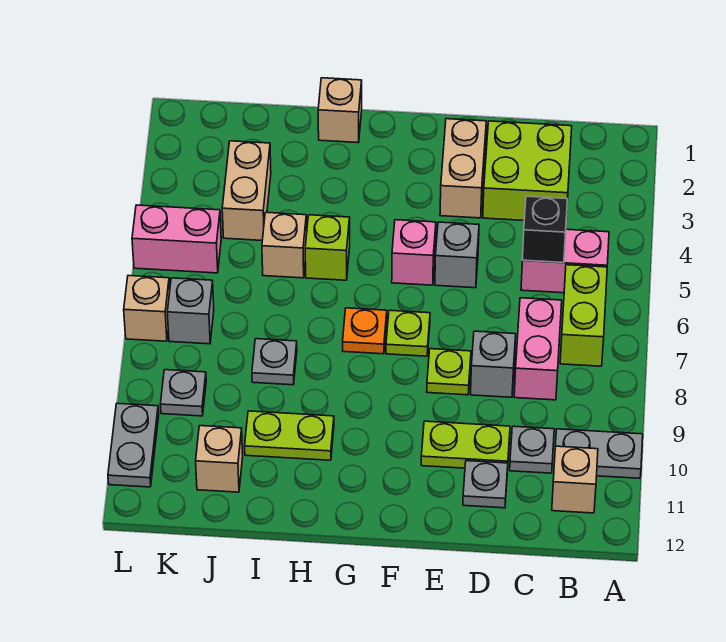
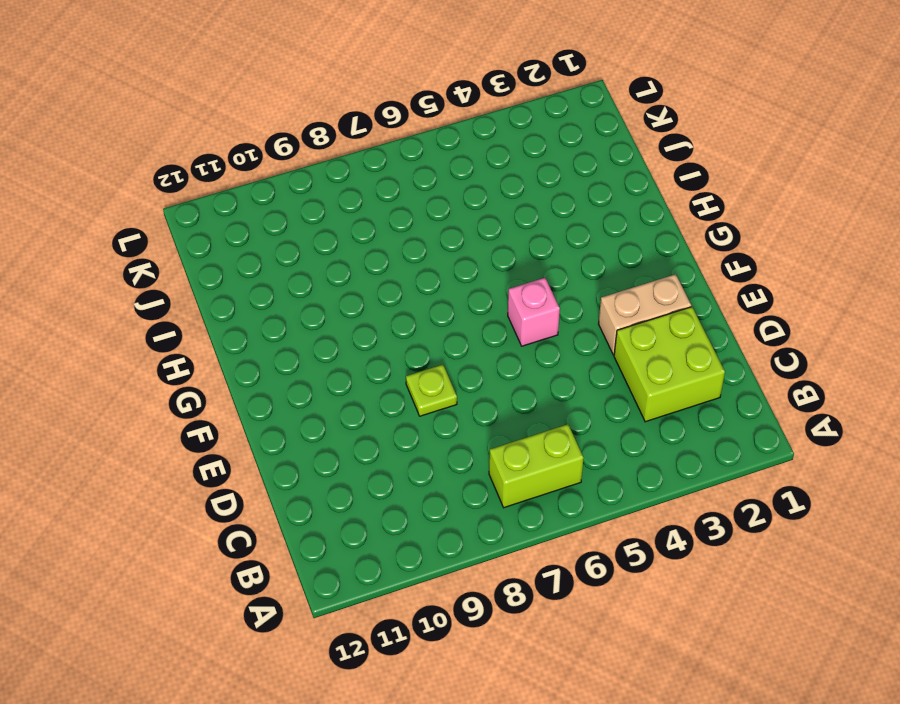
none -> grey plate A10:B10 level 1
none -> pink brick B5:C5 level 1
none -> tan brick B11 level 1

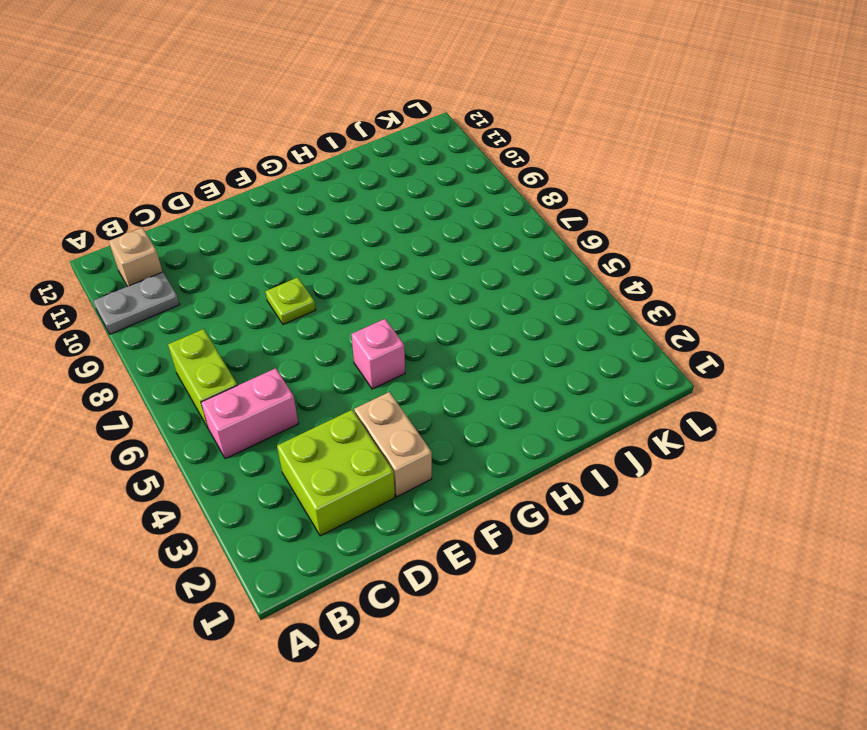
none -> pink brick C7:C8 level 1
none -> grey plate C10 level 1
none -> grey brick D8 level 1

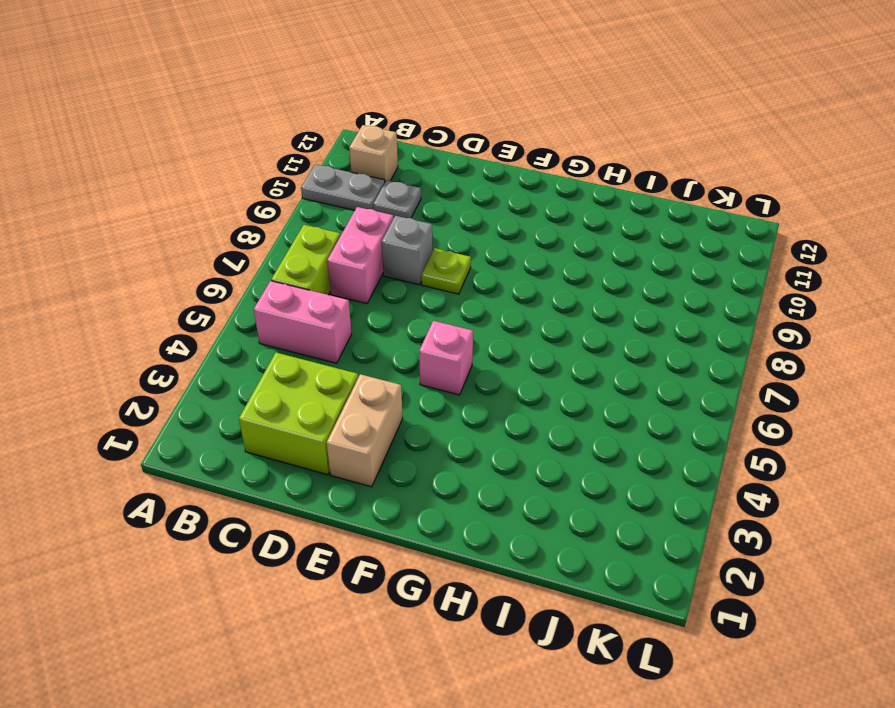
none -> lime plate D10:E10 level 1
none -> grey plate D11 level 1
none -> grey brick E5 level 1

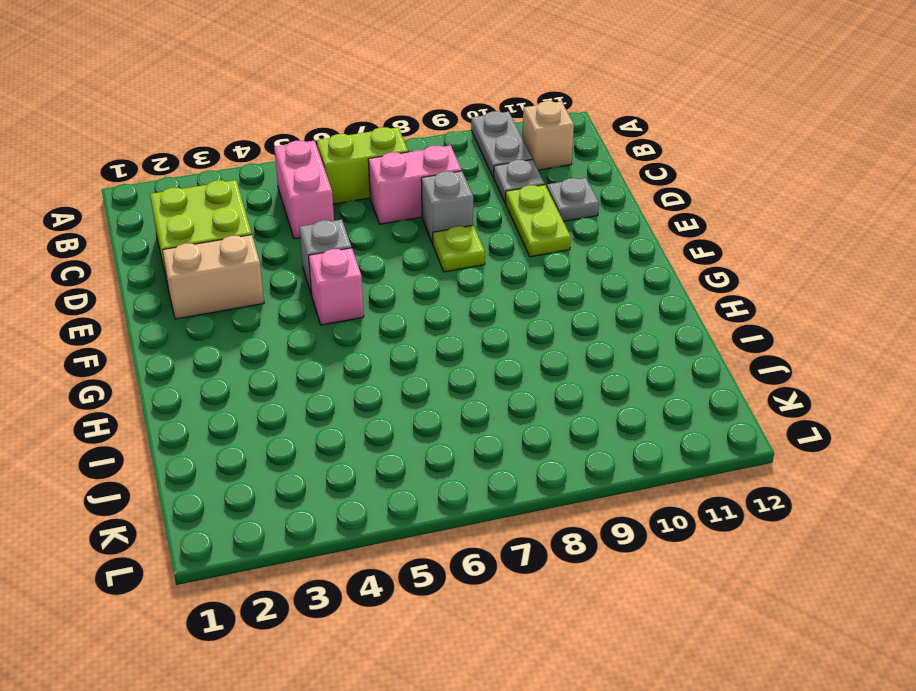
none -> lime plate F7 level 1
none -> orange plate G7 level 1
none -> tan brick H1 level 1

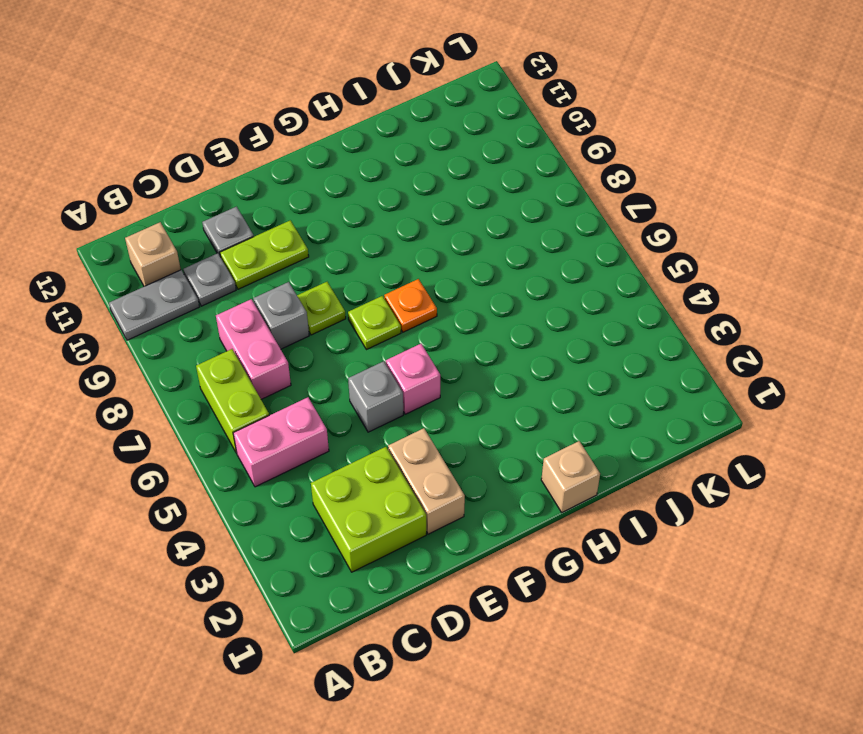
none -> lime brick H5 level 1
none -> lime plate H10:I10 level 1
none -> tan brick I5 level 1

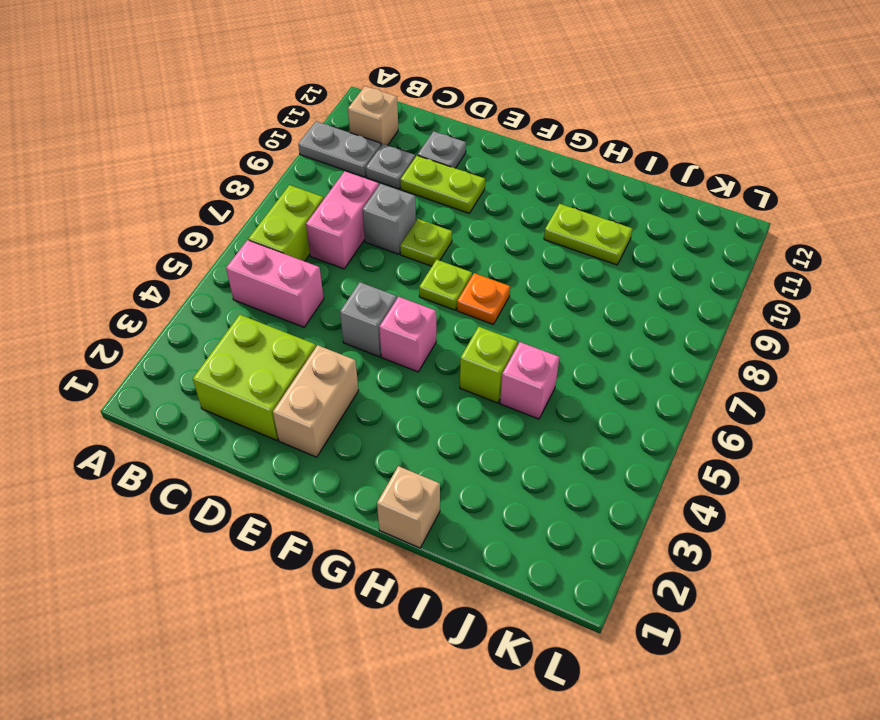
pink brick I5 level 1 -> tan brick I5 level 1
none -> grey plate I8 level 1
none -> tan brick J3:J4 level 1
none -> tan brick J11 level 1

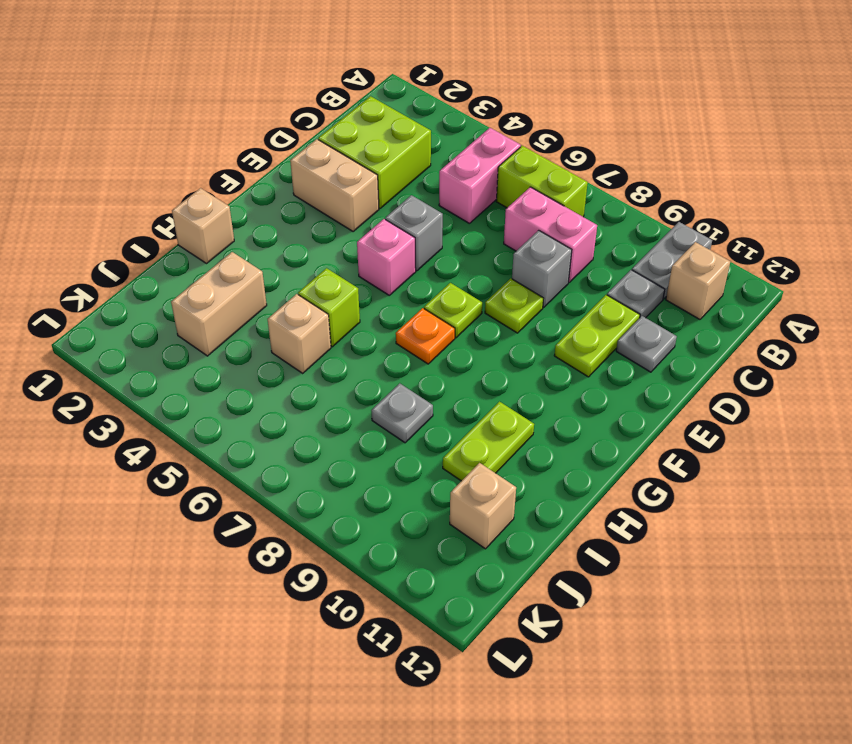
tan brick I3:J3 level 1 -> tan brick J3:J4 level 1
none -> pink brick K5:L5 level 1
none -> grey brick K7 level 1
none -> grey plate K9 level 1

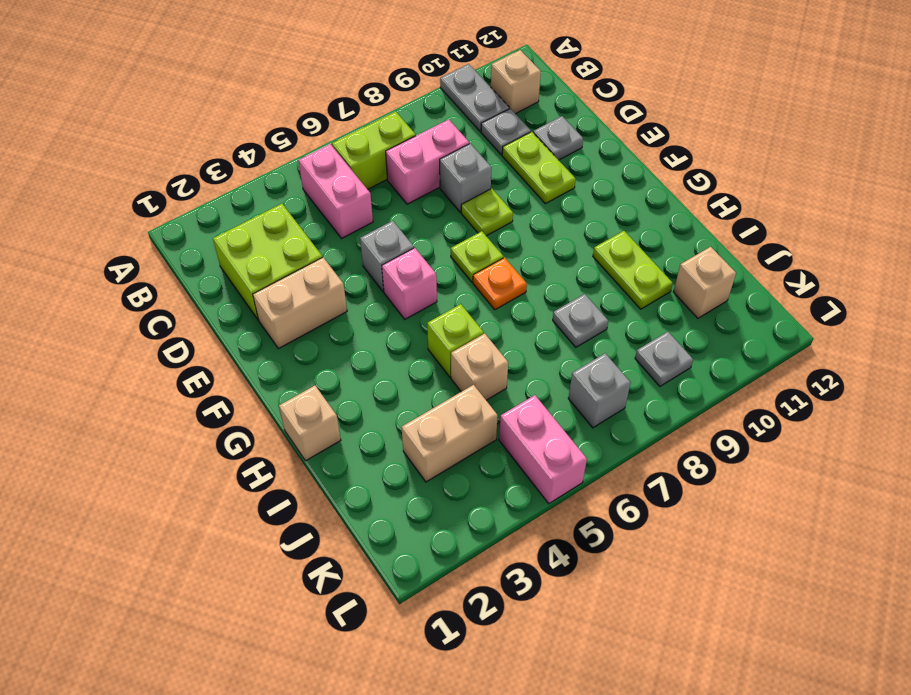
none -> tan brick L7 level 1
none -> grey plate L10:L11 level 1
none -> black brick C5 level 2

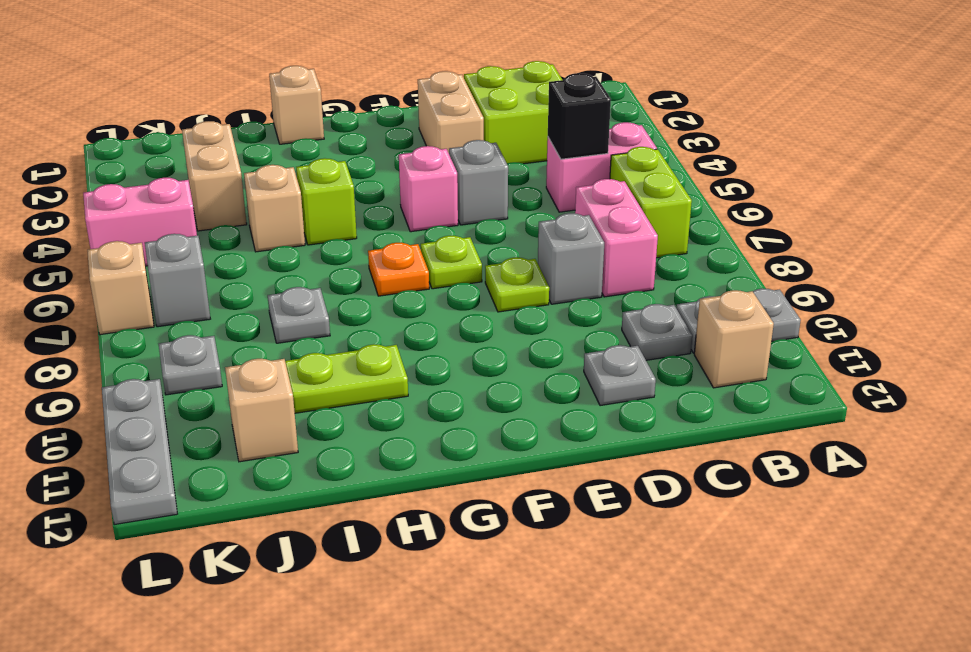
grey plate L10:L12 level 1 -> grey plate L10:L11 level 1
none -> lime plate D10:E10 level 1

